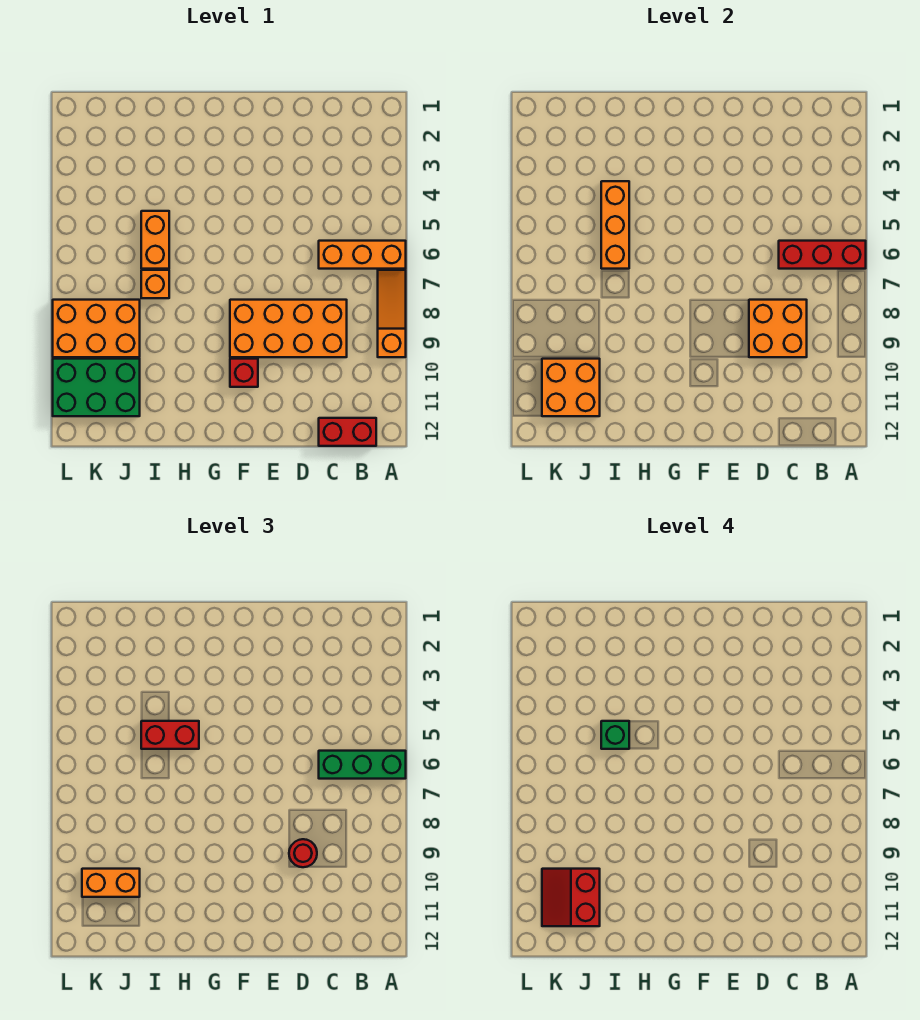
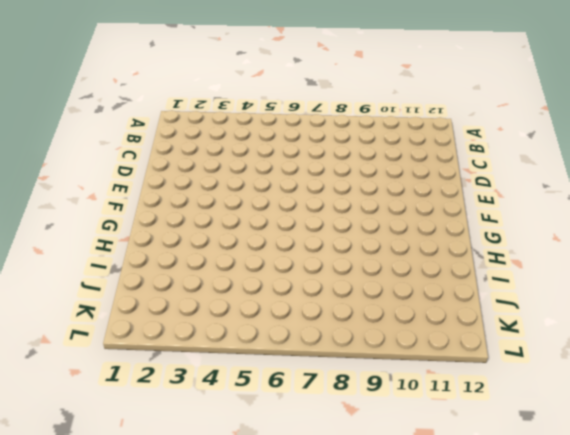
none -> orange brick A6:C6 level 1
none -> orange slope A7:A9 level 1 top 9
none -> red brick B12:C12 level 1

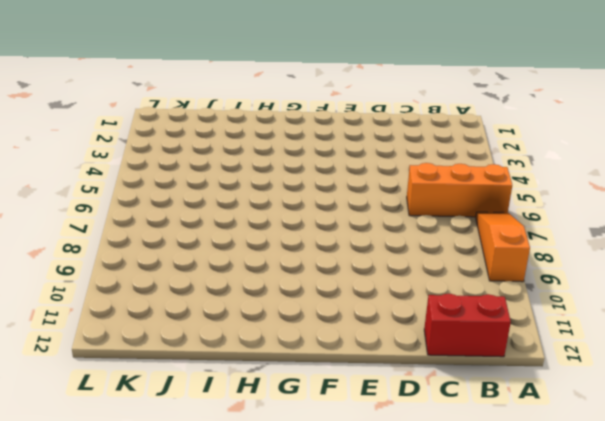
none -> orange brick C8:F9 level 1
none -> red brick F10 level 1
none -> orange brick I5:I6 level 1

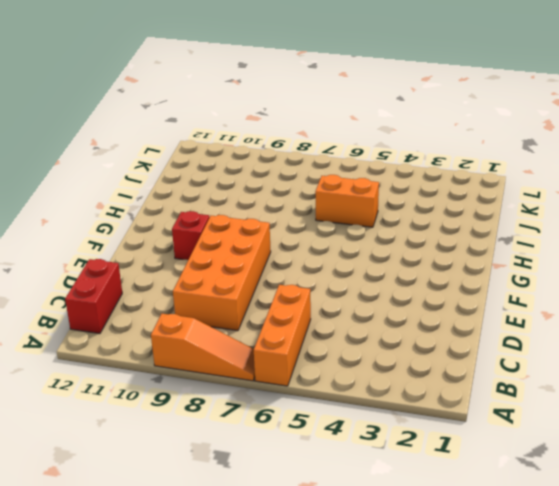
none -> orange brick I7 level 1
none -> orange brick J8:L9 level 1
none -> green brick J10:L11 level 1

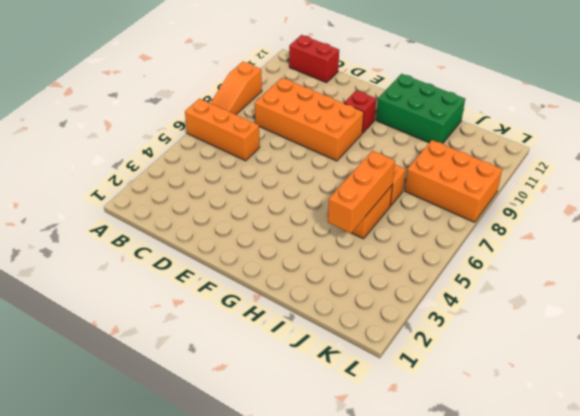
green brick G11:I12 level 1 -> green brick J10:L11 level 1
none -> red brick A6:C6 level 2
none -> orange brick C8:D9 level 2
none -> orange brick J10:K11 level 2

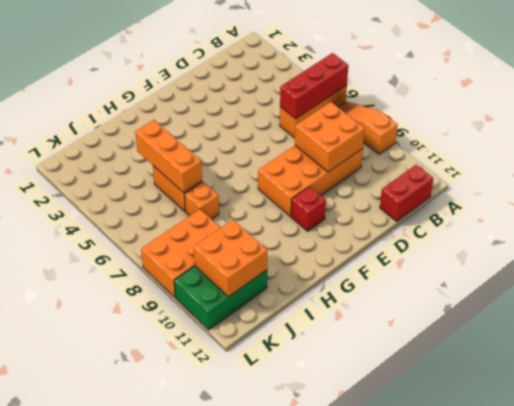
none -> green brick A6:C6 level 3
none -> red round brick D9 level 3
none -> red brick H5:I5 level 3

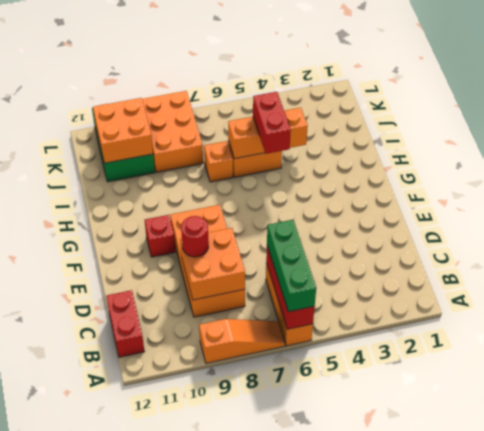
none -> orange brick J10:K10 level 3
none -> green brick I5 level 4
none -> red slope J10:K11 level 4 top J

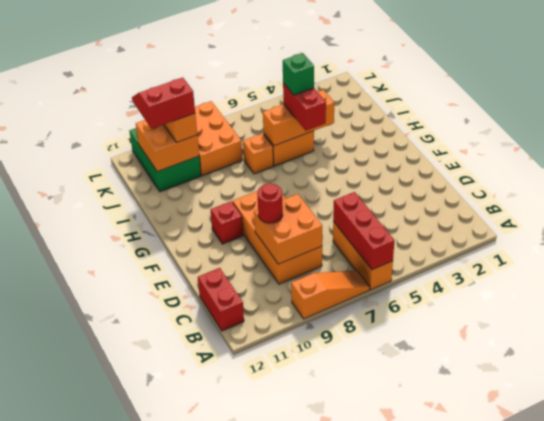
none -> green brick A6:C6 level 3

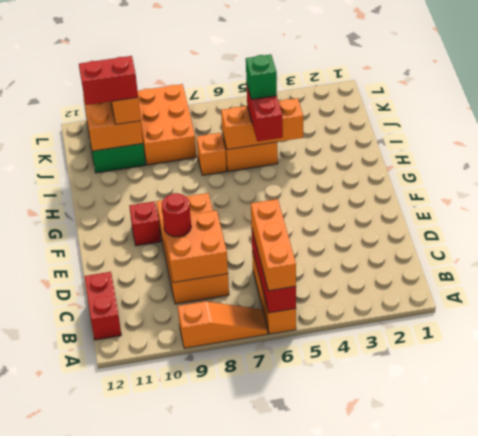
orange brick A6:C6 level 3 -> green brick A6:C6 level 3

